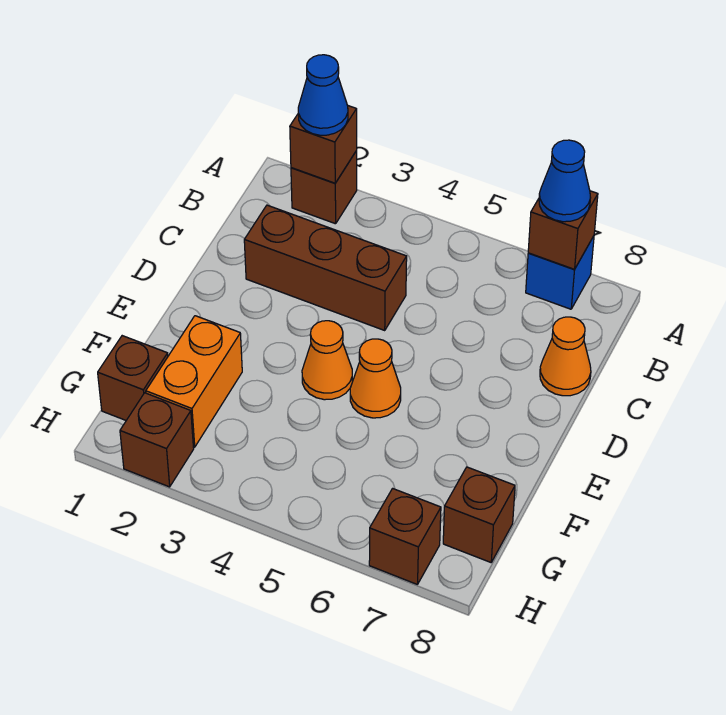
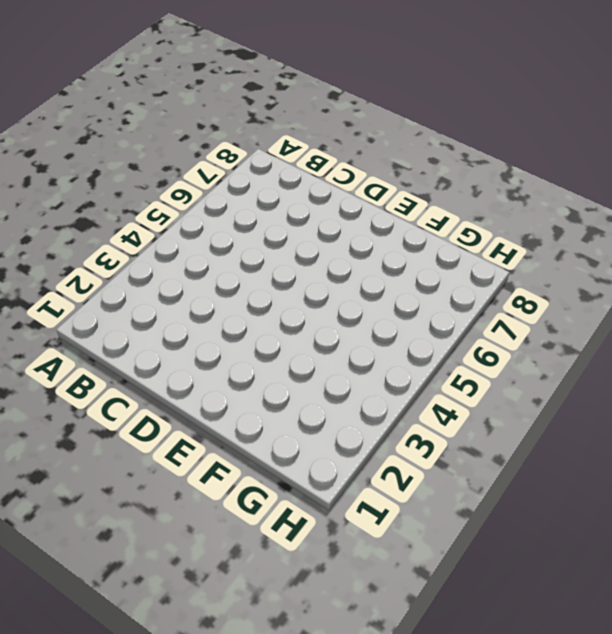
none -> brown brick A2 level 1
none -> blue brick A7 level 1
none -> brown brick C2:C4 level 1

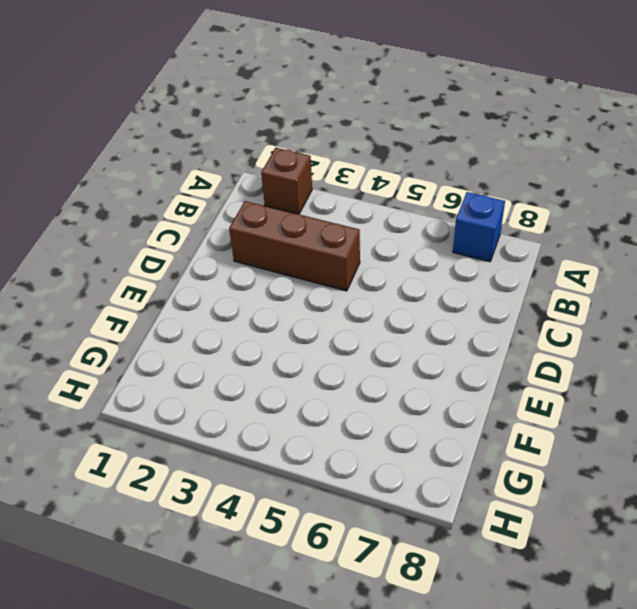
none -> orange cone C8 level 1
none -> orange cone E4 level 1
none -> orange cone E5 level 1

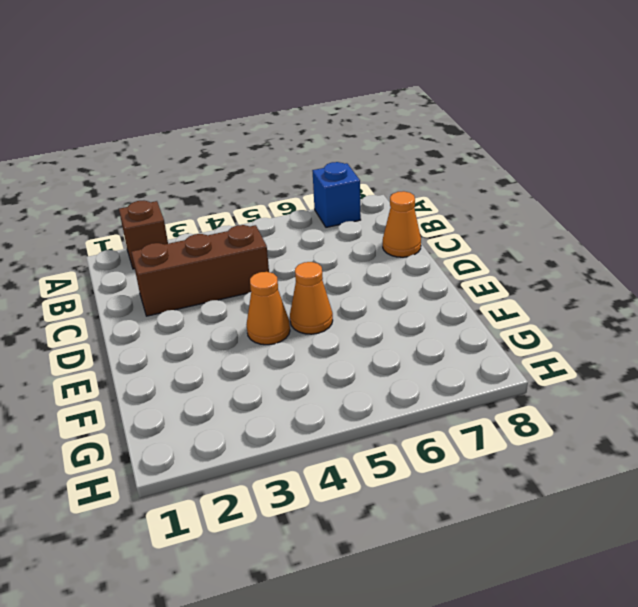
none -> orange brick F2:G2 level 1
none -> brown brick G1 level 1
none -> brown brick G8 level 1

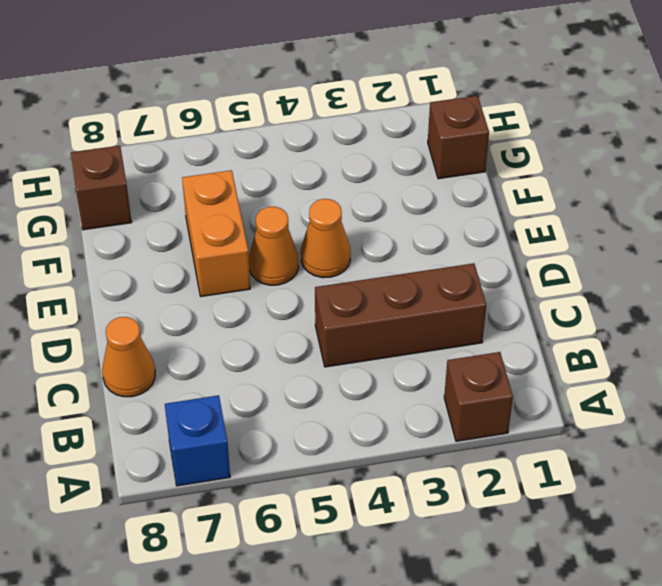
orange brick E6:F6 level 1 -> orange brick F2:G2 level 1
none -> brown brick H2 level 1
none -> brown brick H7 level 1
none -> brown brick A2 level 2

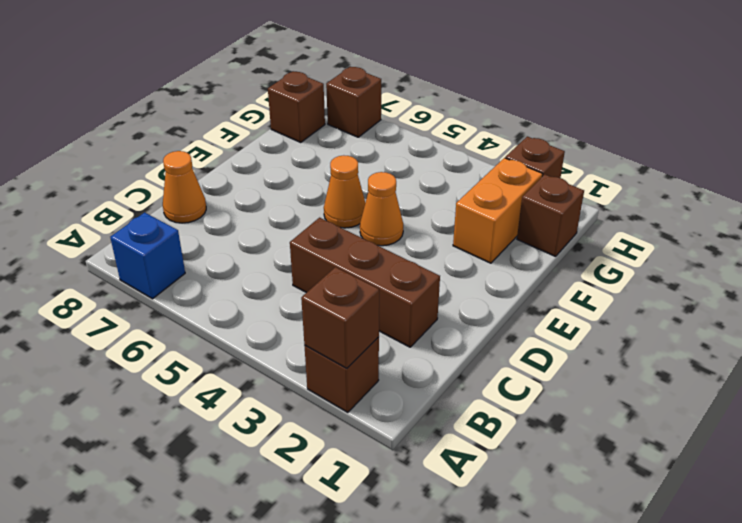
none -> brown brick A7 level 2
none -> blue cone A2 level 3
none -> blue cone A7 level 3

